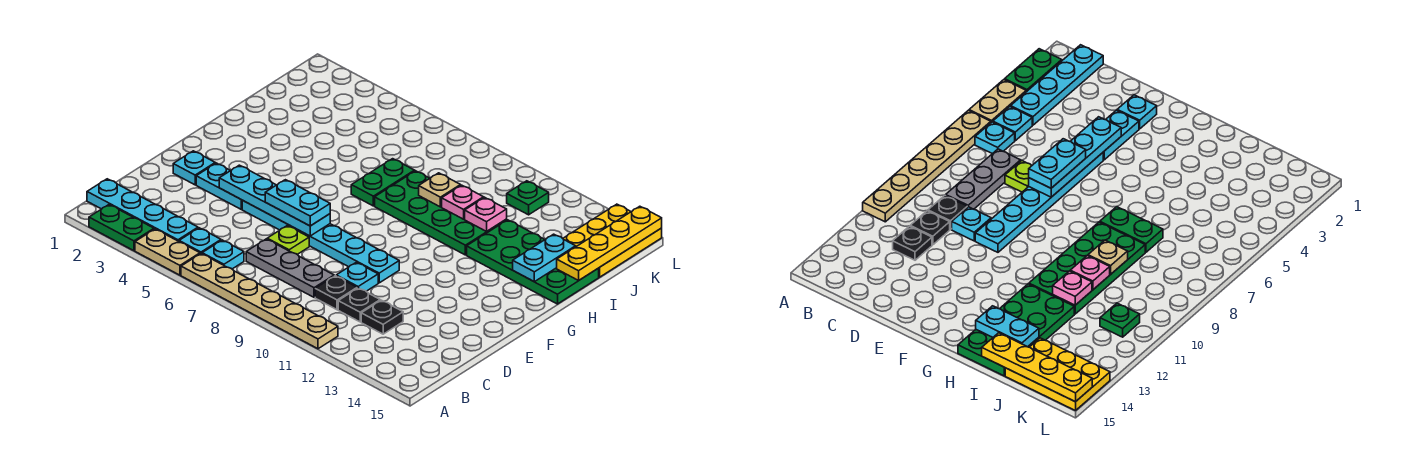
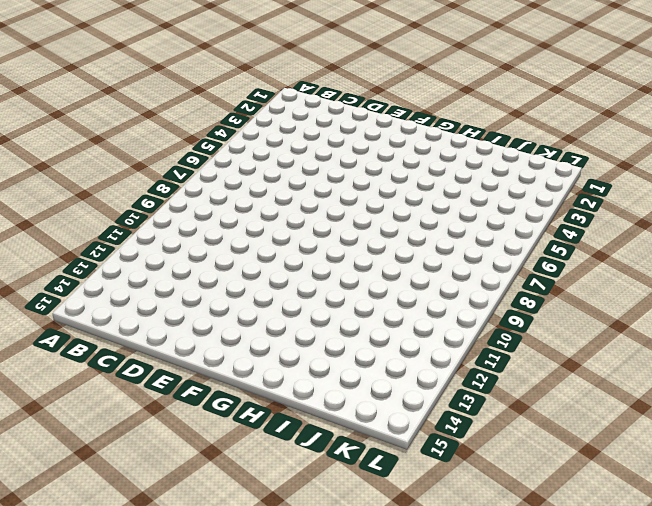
none -> green plate A2:A3 level 1
none -> tan plate A4:A5 level 1
none -> tan plate A6:A11 level 1

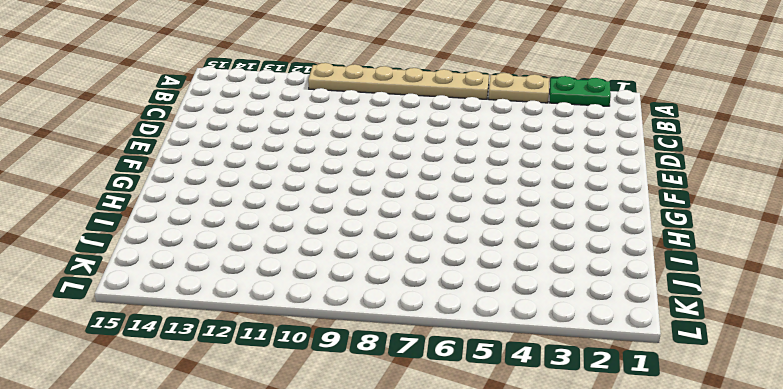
none -> cyan plate B1:B4 level 1
none -> cyan plate B5 level 1
none -> cyan plate B6 level 1

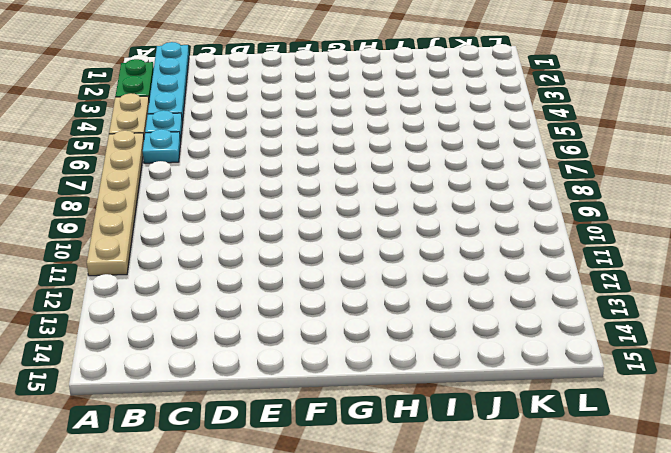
none -> grey plate C7:C9 level 1
none -> black plate C10 level 1
none -> black plate C11 level 1

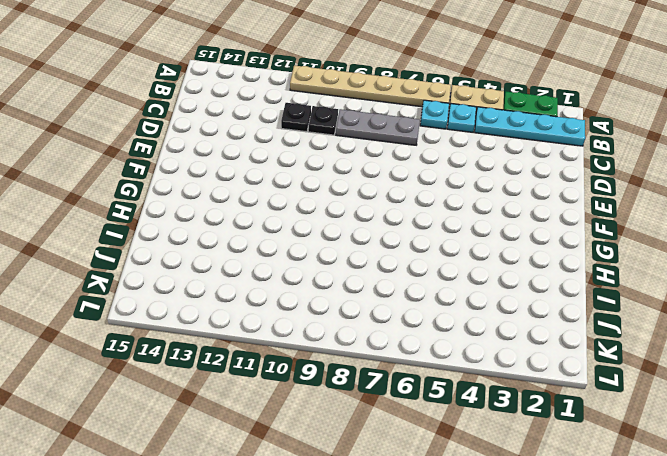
none -> black plate C12 level 1
none -> lime plate D7 level 1
none -> cyan plate D10 level 1

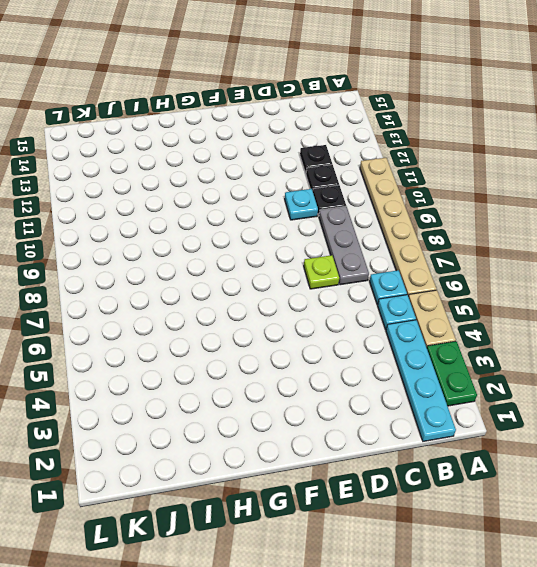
none -> cyan plate E2 level 1
none -> cyan plate E3:E4 level 1
none -> cyan plate E5:E10 level 1

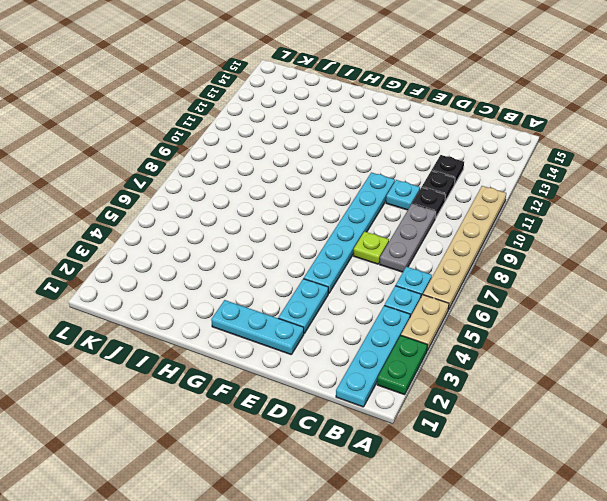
cyan plate E2:G2 level 1 -> cyan plate E2 level 1
none -> green plate H7:I7 level 1
none -> green plate H8:I11 level 1
none -> green plate H12:I15 level 1

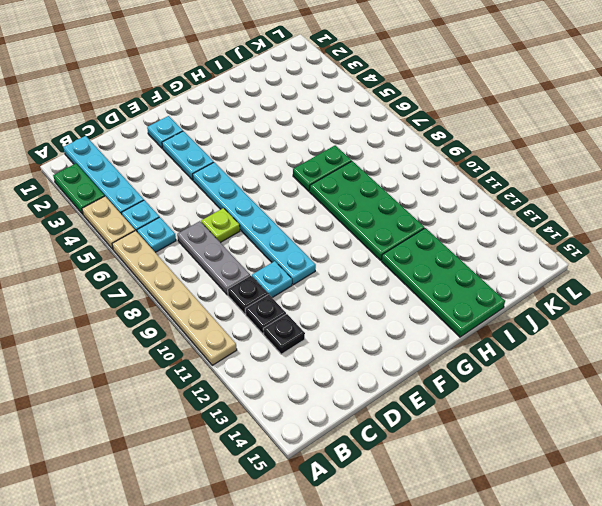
none -> yellow plate J14:L15 level 1
none -> green plate K11 level 1
none -> cyan plate E4:E7 level 2

